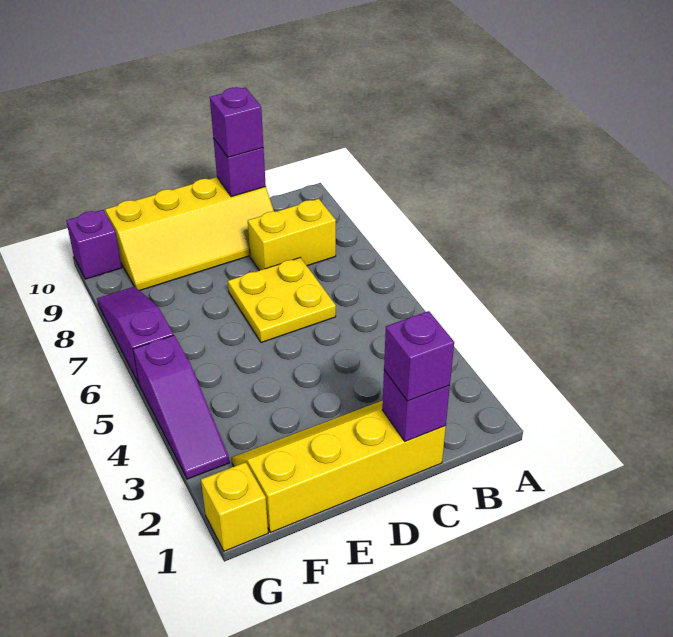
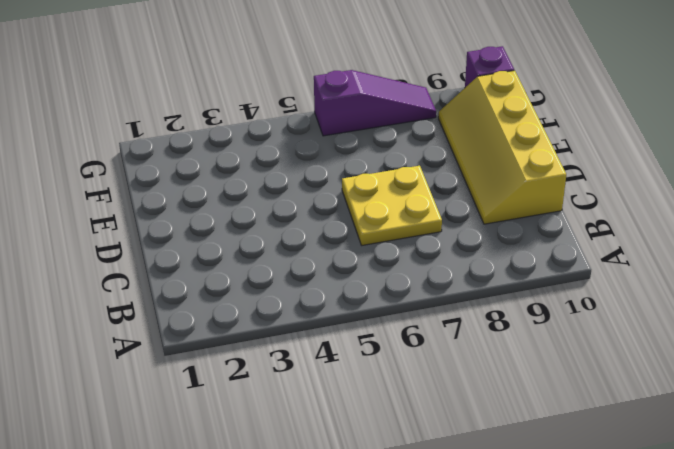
none -> yellow brick B8:C8 level 1
none -> yellow slope C1:F2 level 1 top 1
none -> yellow brick G1 level 1

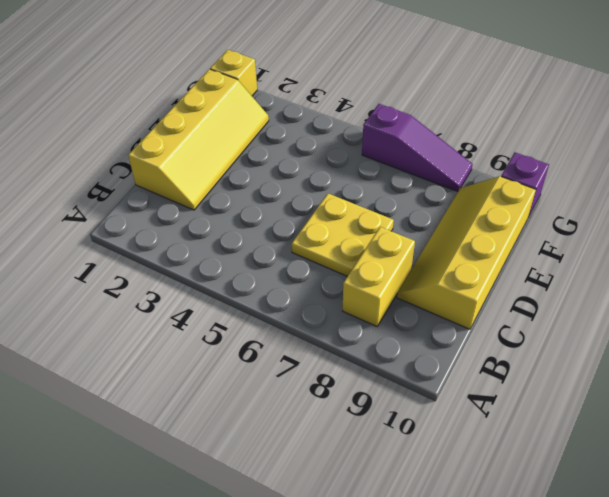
none -> purple slope G3:G5 level 1 top 5
none -> purple brick C1 level 2
none -> purple brick C10 level 2

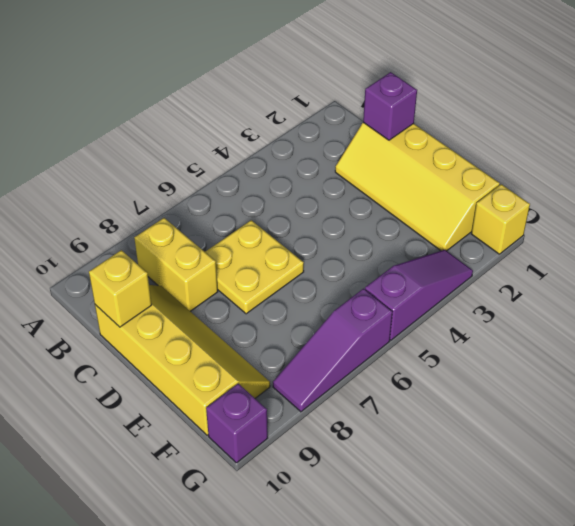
yellow brick C10 level 2 -> purple brick C10 level 2
none -> purple brick C1 level 3
none -> purple brick C10 level 3

